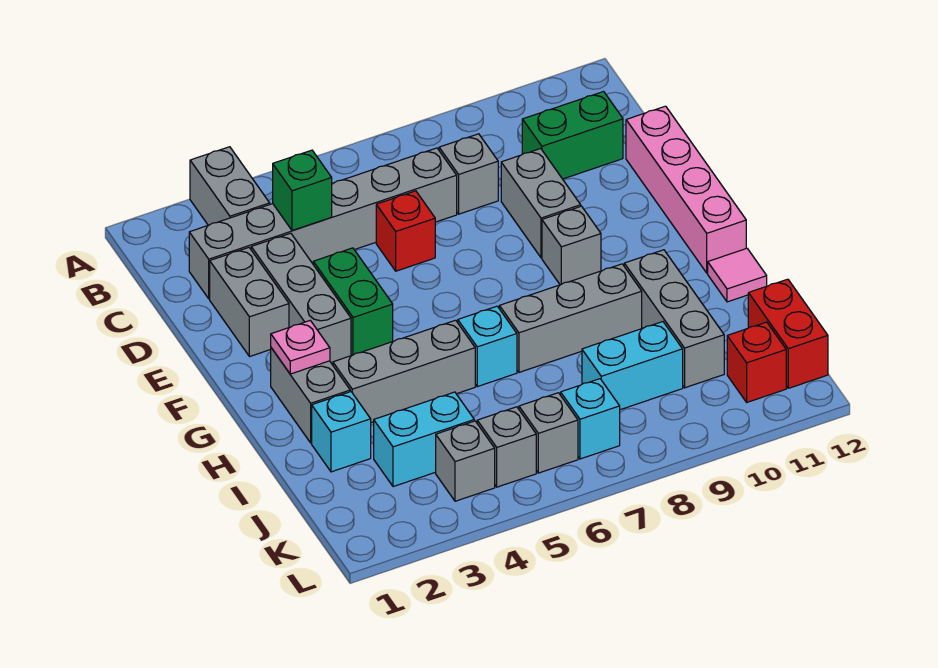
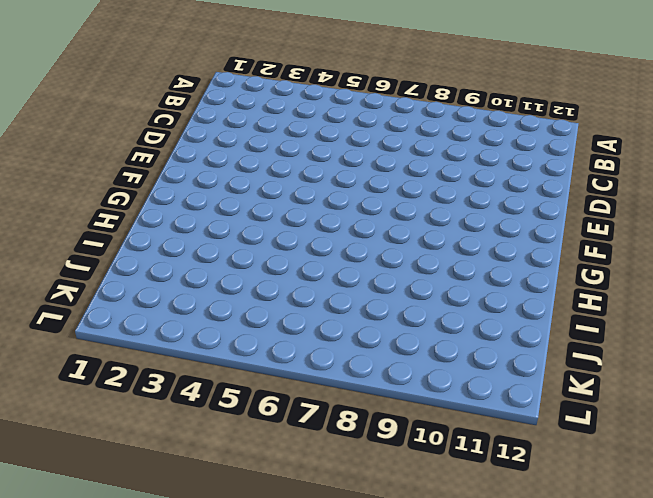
none -> grey brick A3:B3 level 1
none -> grey brick C2:C7 level 1
none -> grey brick C8 level 1

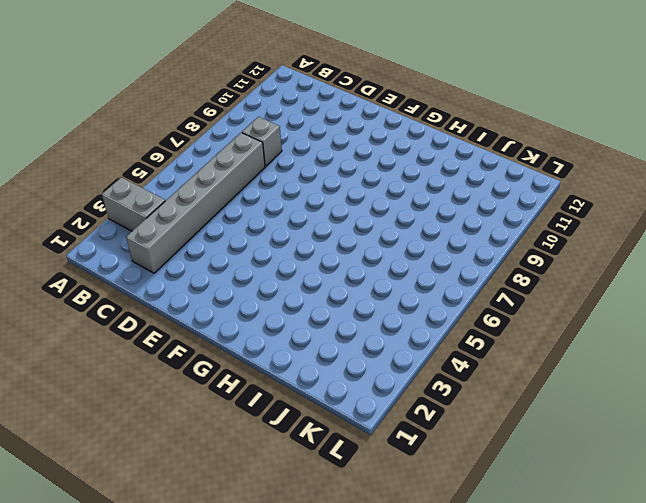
none -> green brick C10:C11 level 1
none -> grey brick D2:E2 level 1
none -> grey brick D3:F3 level 1

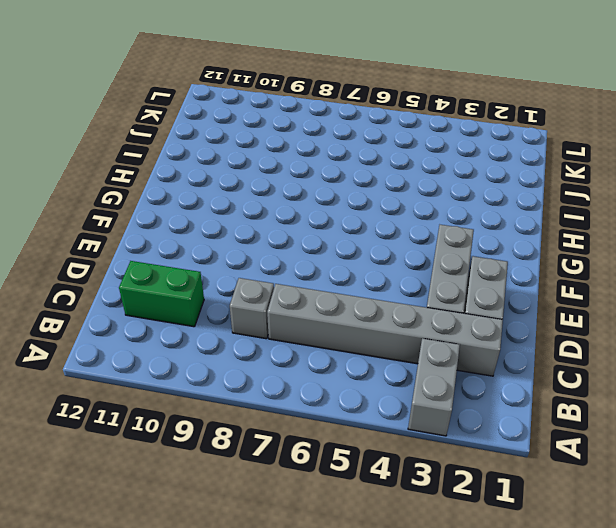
none -> red brick D6 level 1
none -> grey brick D9:E9 level 1
none -> pink brick D12:G12 level 1

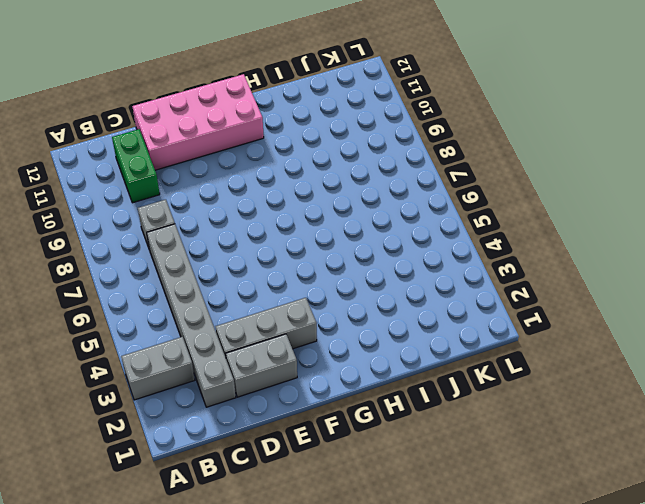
pink brick D11:G12 level 1 -> pink brick D12:G12 level 1
none -> red brick D6 level 1
none -> grey brick D9:E9 level 1
none -> green brick E4:F4 level 1

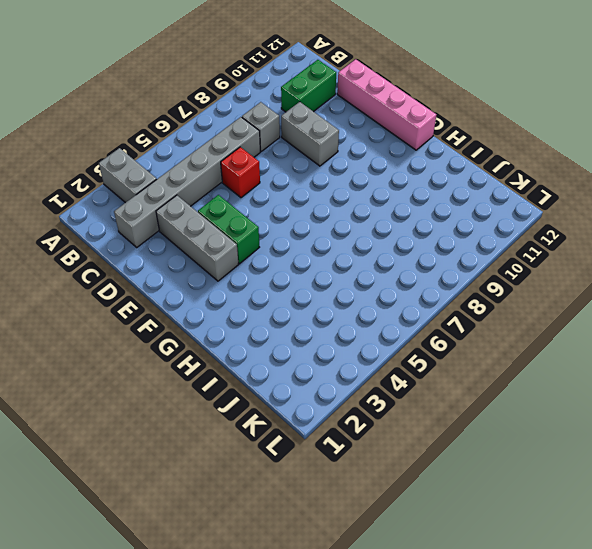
none -> grey brick D2:E2 level 1
none -> grey brick F9 level 1
none -> grey brick G2:H2 level 1

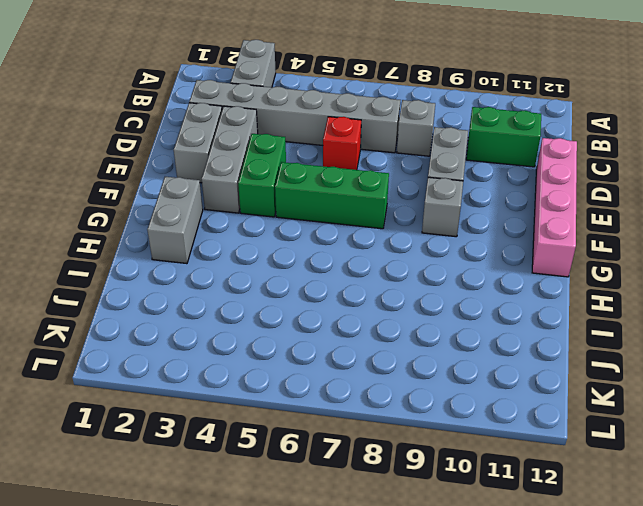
green brick F5:F7 level 1 -> none
none -> grey brick H3:H5 level 1
none -> cyan brick H6 level 1
none -> grey brick H7:H9 level 1

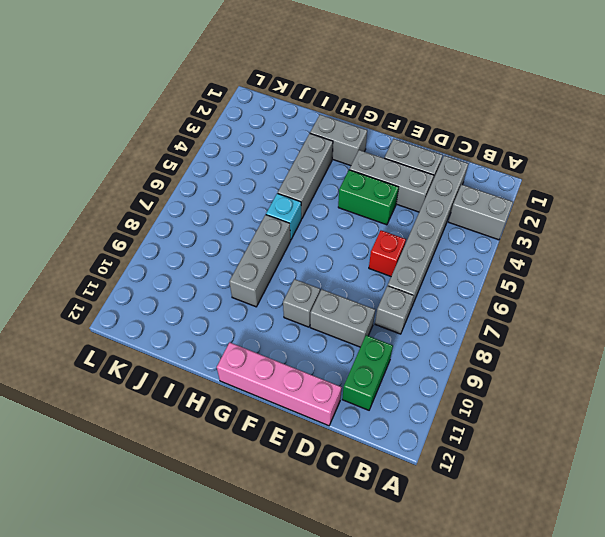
none -> grey brick H10:J10 level 1
none -> pink tile H12 level 1
none -> cyan brick I2 level 1

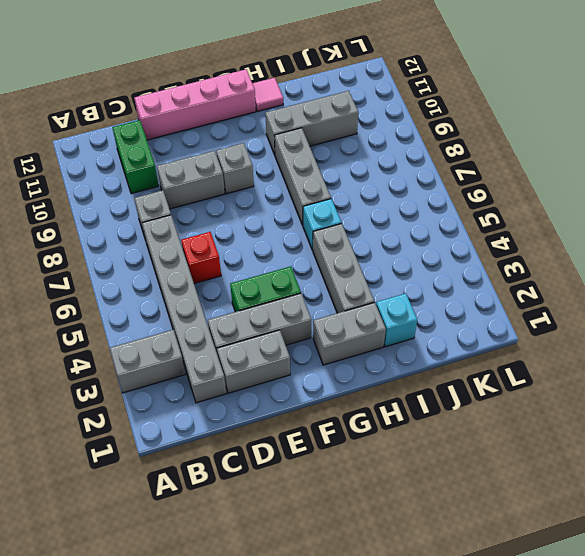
none -> cyan brick J3:J4 level 1
none -> cyan brick J8:J9 level 1
none -> red brick J12:K12 level 1

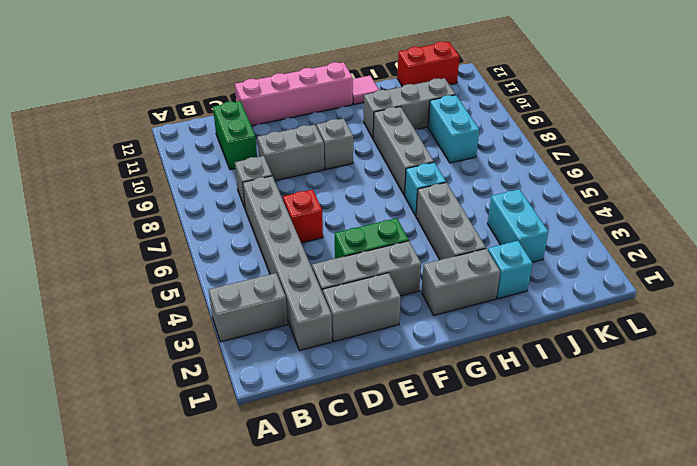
none -> grey brick K4 level 1
none -> grey brick K5 level 1
none -> grey brick K6 level 1

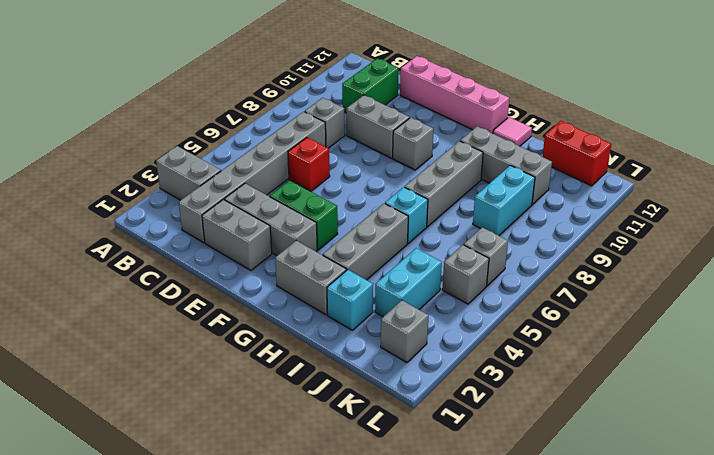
grey brick K2 level 1 -> grey brick K4 level 1
none -> cyan brick K7 level 1
none -> red brick K11 level 1
none -> green brick C4 level 2

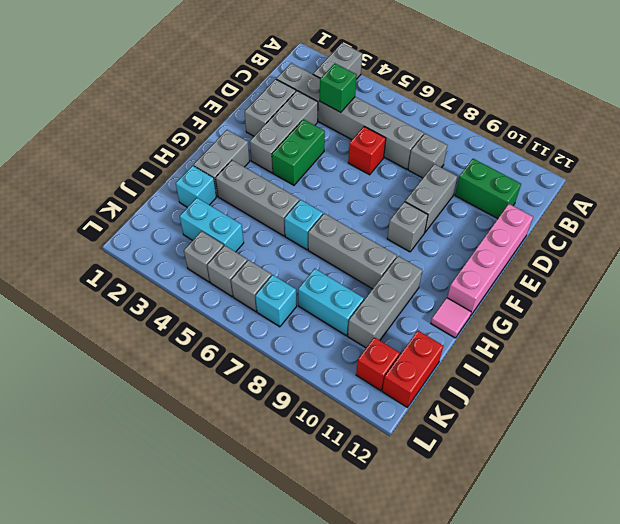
none -> pink plate G2 level 2

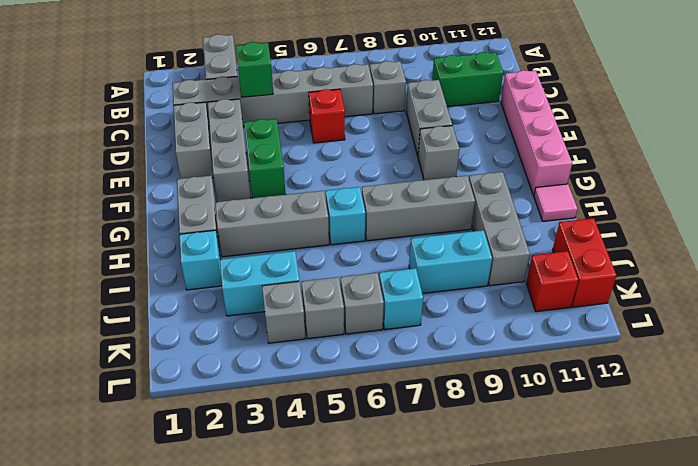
none -> pink plate G2 level 2

